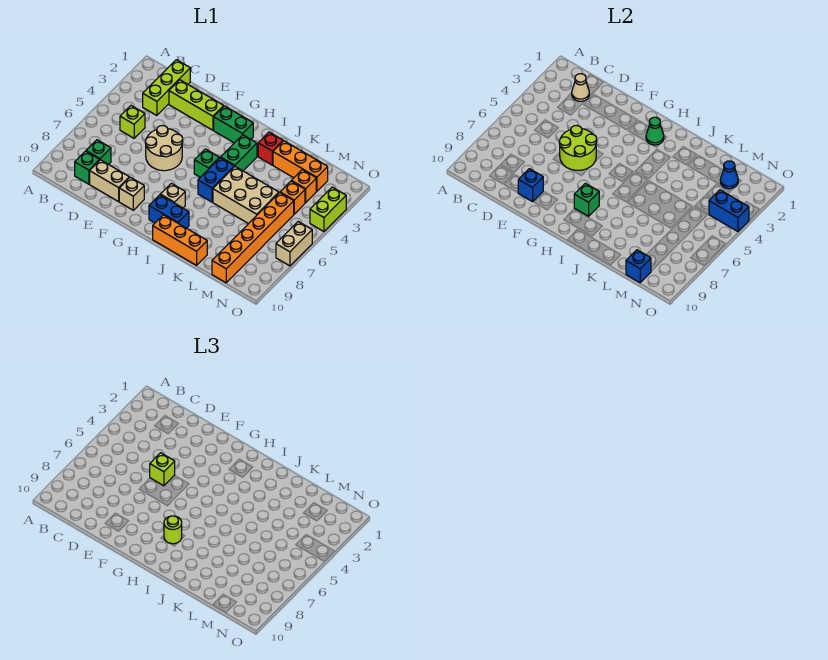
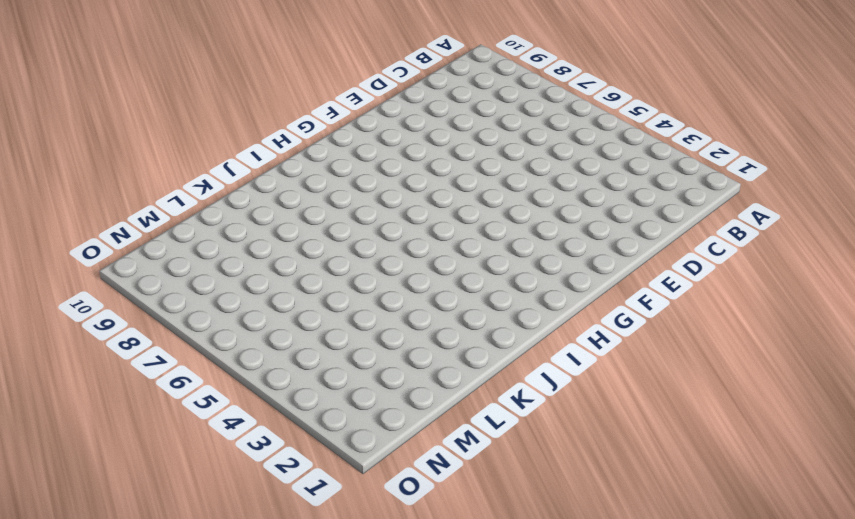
none -> lime brick C1:C3 level 1
none -> lime brick C5 level 1
none -> green brick C8 level 1
none -> green brick C9 level 1

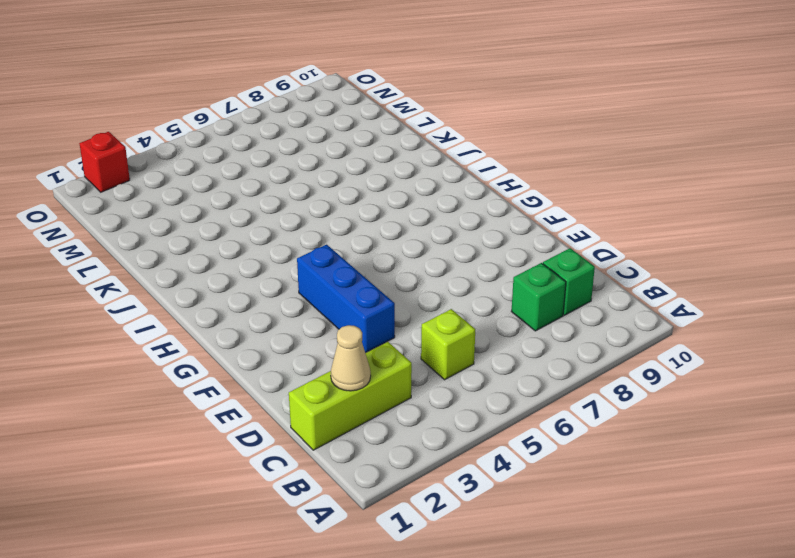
blue brick E4:G4 level 1 -> none
red brick O2 level 1 -> red brick J2 level 1
none -> lime brick D2:F2 level 1
none -> tan brick D9:E9 level 1
none -> tan round brick E5:F6 level 1
none -> tan brick F9 level 1

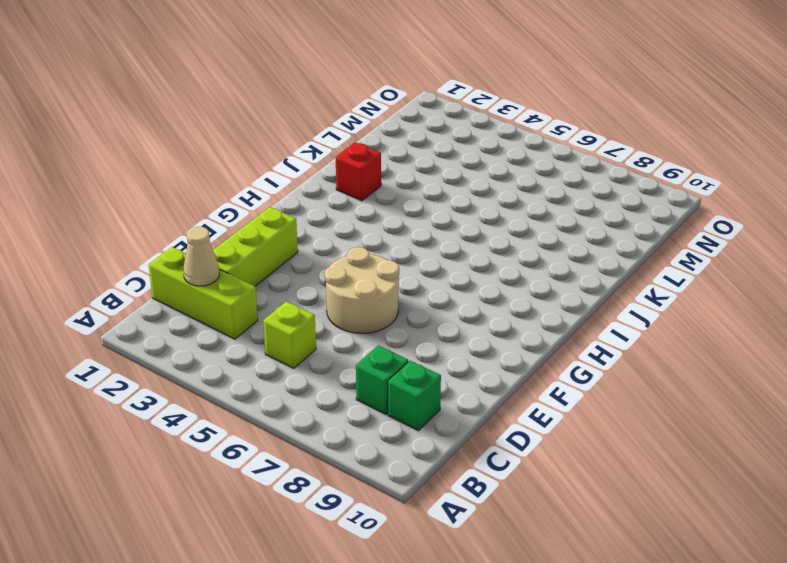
none -> tan brick D9:E9 level 1
none -> tan brick F9 level 1
none -> green brick G2:H2 level 1
none -> green brick H5 level 1

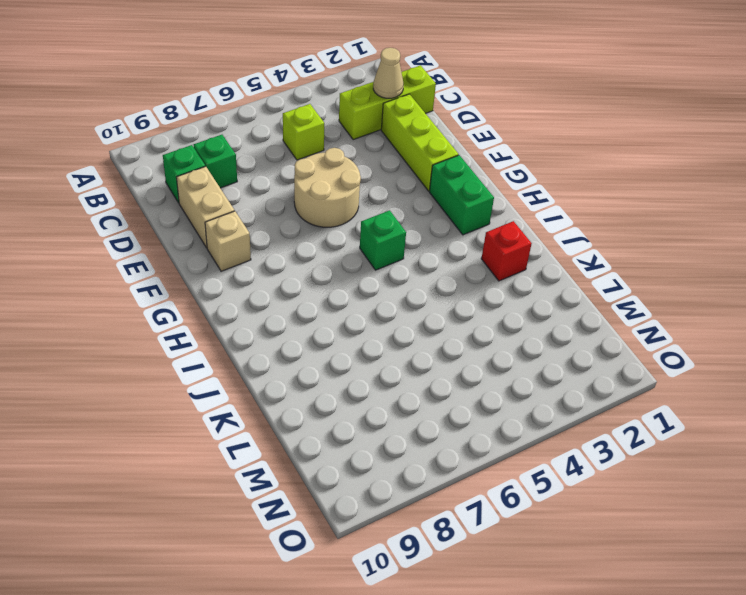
none -> tan brick H8 level 1
none -> blue brick H9:I9 level 1
none -> green brick I3:I4 level 1
none -> blue brick I5:I6 level 1

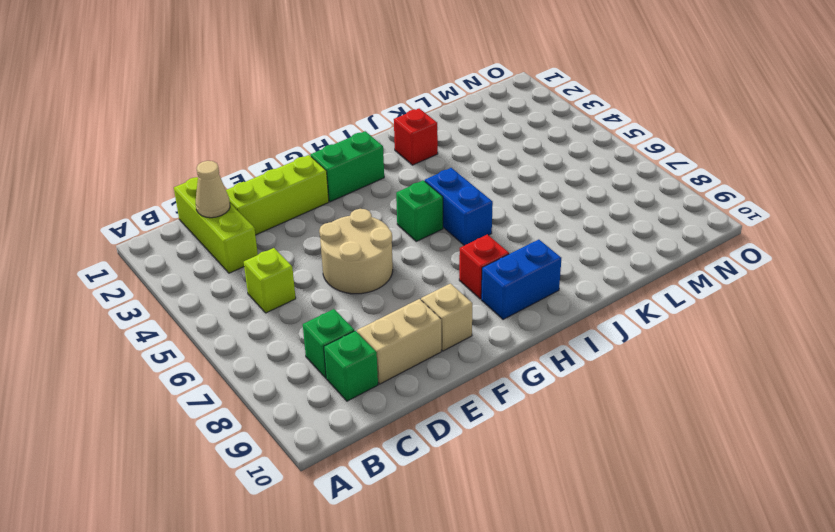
red brick H8 level 1 -> tan brick H8 level 1
none -> green brick I3:I4 level 1
none -> orange brick I10:K10 level 1
none -> tan brick J5:L6 level 1
none -> orange brick K2:M2 level 1

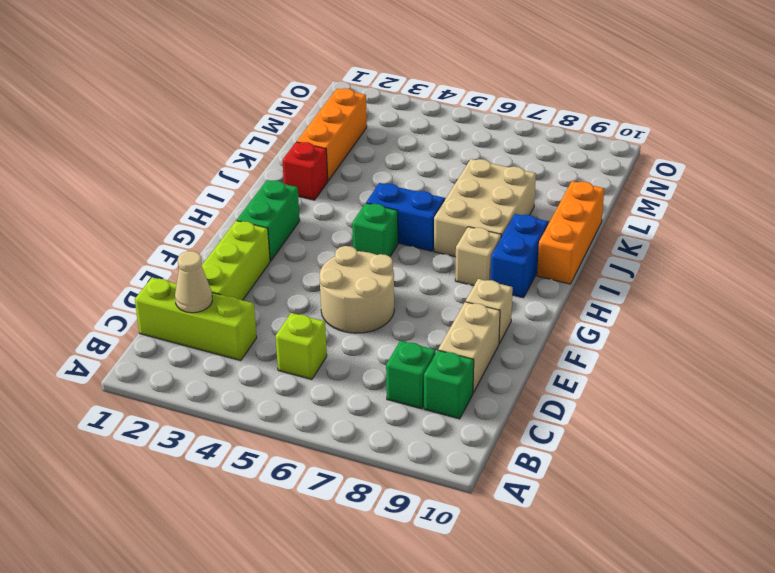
tan brick I7:K8 level 1 -> tan brick J5:L6 level 1
none -> green brick I3:I4 level 1
none -> orange brick M3 level 1
none -> orange brick M4 level 1
none -> orange brick M5:M10 level 1

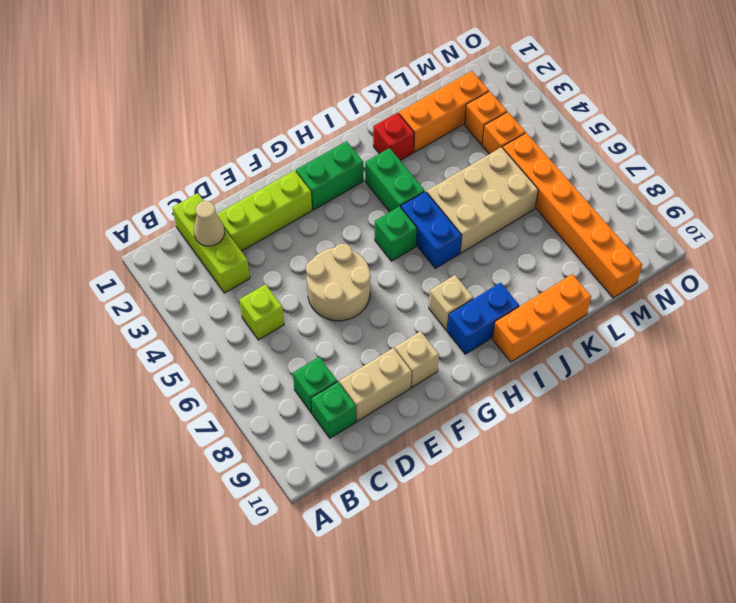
none -> lime brick O3:O4 level 1
none -> tan brick O6:O7 level 1
none -> lime round brick E5:F6 level 2
none -> blue brick E9 level 2

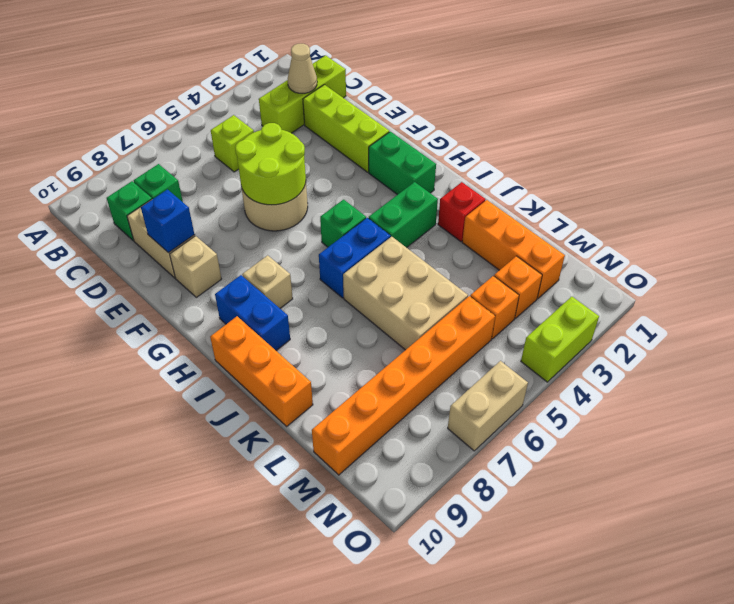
none -> green cone H2 level 2
none -> green brick H8 level 2
none -> blue cone M2 level 2
none -> blue brick M10 level 2

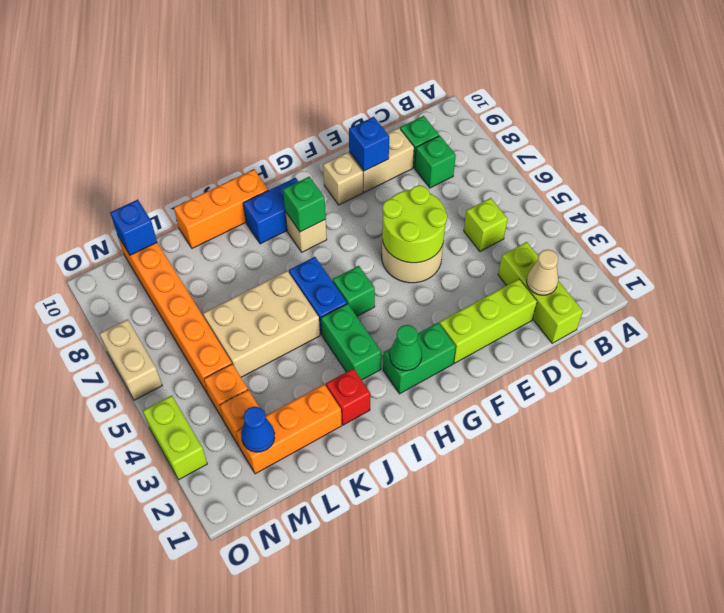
none -> blue brick N4:O4 level 2
none -> lime brick E5 level 3
none -> lime round brick H8 level 3

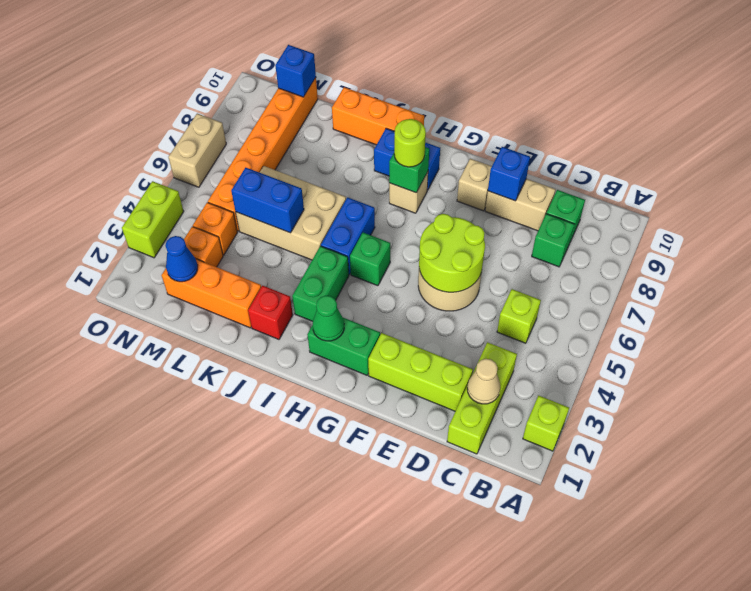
lime brick A2 level 1 -> lime brick E5 level 3
blue brick K5:L5 level 2 -> blue brick N4:O4 level 2

